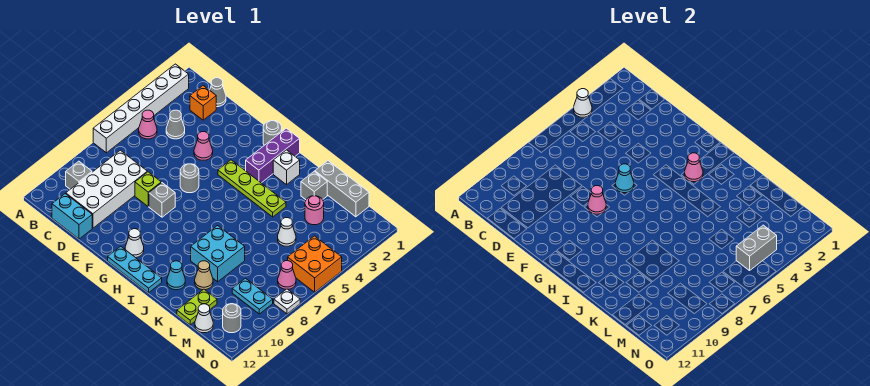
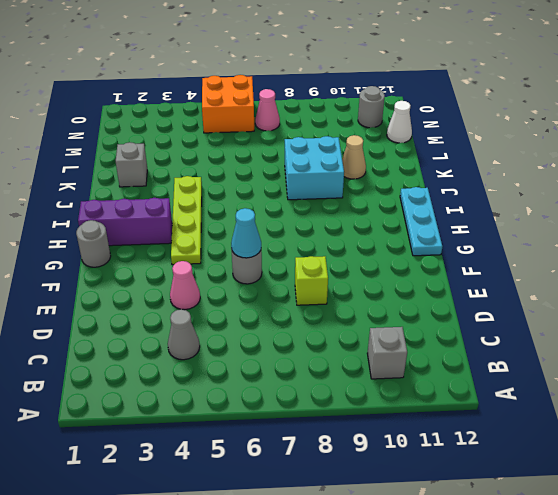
none -> white brick A2:A7 level 1
none -> pink cone B5 level 1
none -> grey cone C1 level 1
none -> orange brick C2 level 1

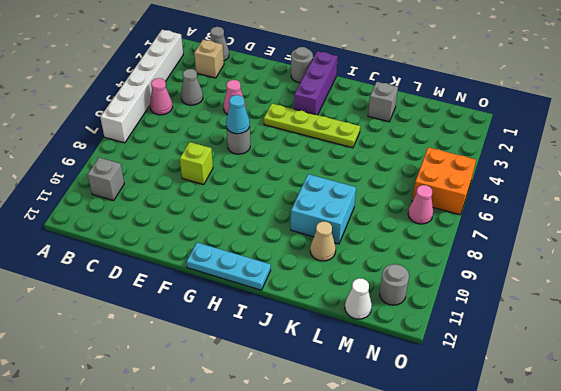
tan brick C2 level 1 -> orange brick C2 level 1
none -> white brick C8:D11 level 1
none -> cyan brick C12:D12 level 1
none -> grey brick F8 level 1
none -> white cone G11 level 1

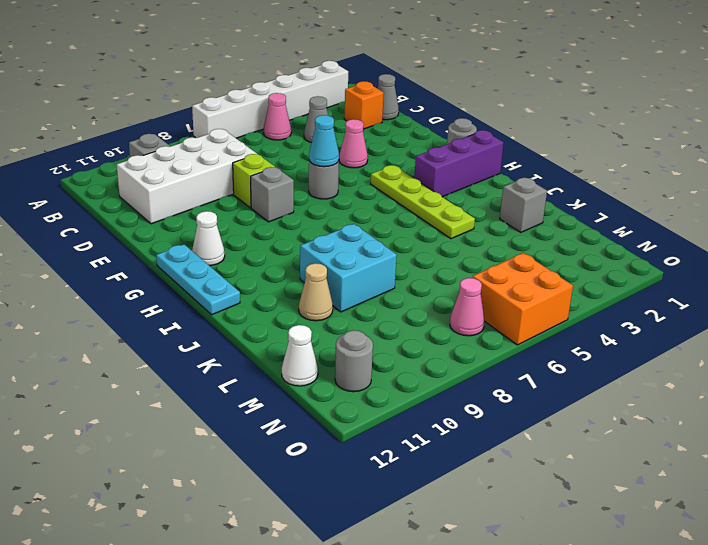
none -> cyan brick C12:D12 level 1
none -> white brick I2 level 1
none -> cyan cone J11 level 1
none -> grey brick K1:M1 level 1

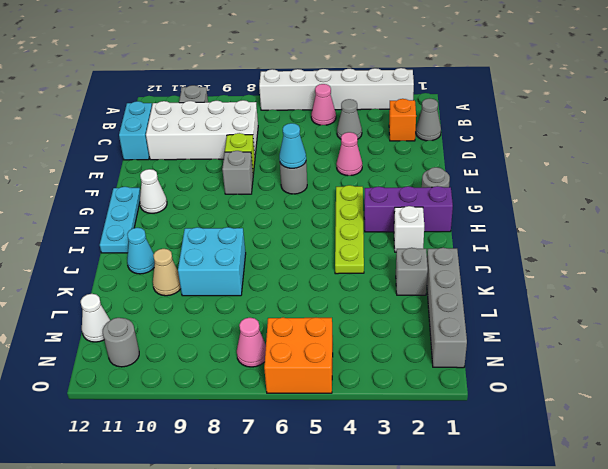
grey brick K1:N1 level 1 -> grey brick K1:M1 level 1
none -> pink round brick L3 level 1
none -> white cone L5 level 1
none -> lime plate L11:L12 level 1
none -> cyan plate M9:N9 level 1

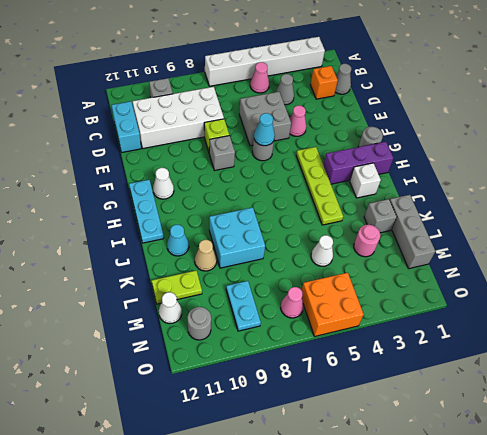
grey brick D5:E6 level 1 -> none
none -> white plate O8 level 1
none -> white cone A4 level 2
none -> pink cone F8 level 2
none -> pink cone H3 level 2

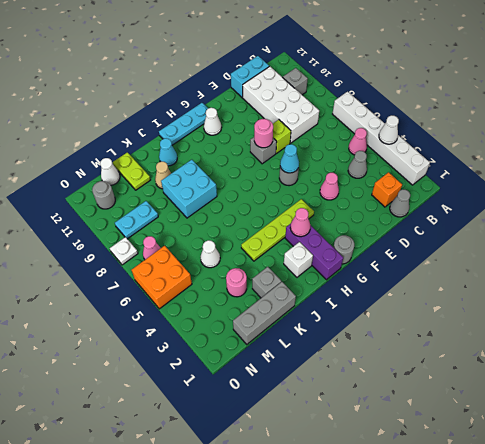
pink round brick F8 level 2 -> pink cone F8 level 2
none -> grey brick N4:N5 level 2

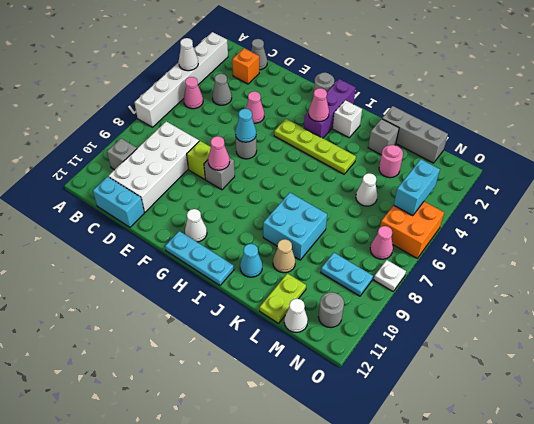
cyan brick N4:N5 level 2 -> grey brick N4:N5 level 2

